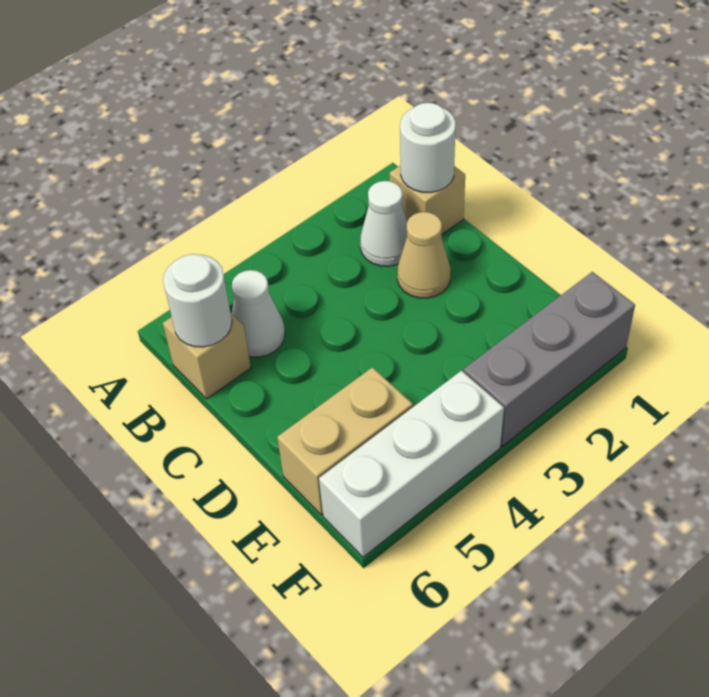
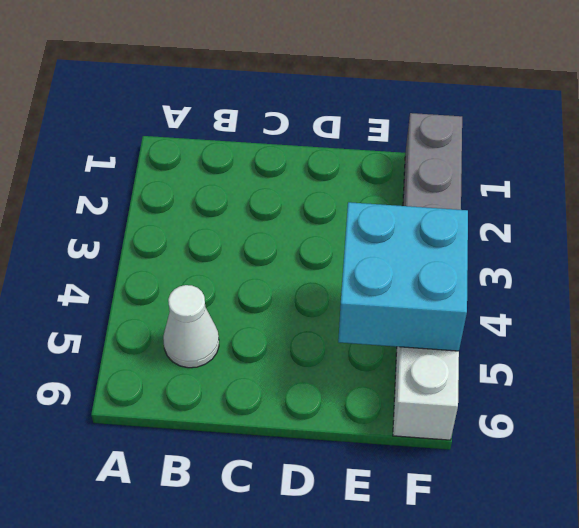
cyan brick E4:F5 level 2 -> none
none -> tan brick B1 level 1
none -> white cone B2 level 1

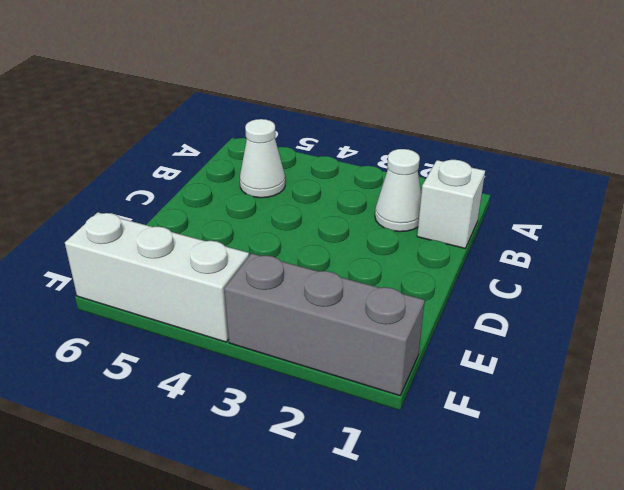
white brick B1 level 1 -> tan brick B1 level 1
none -> tan brick B6 level 1
none -> tan cone C2 level 1

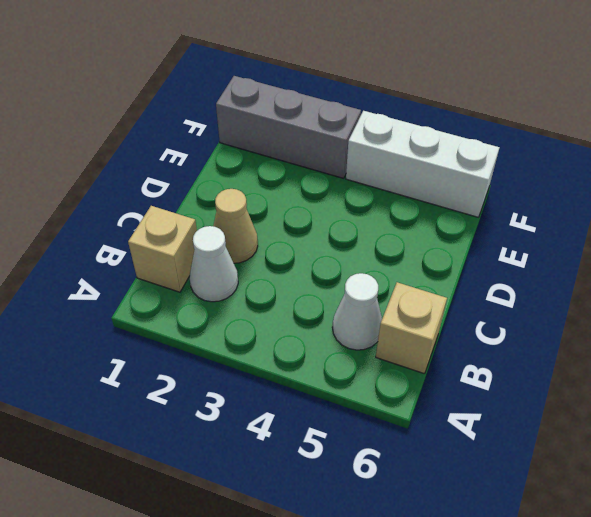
none -> tan brick E5:E6 level 1
none -> white round brick B1 level 2

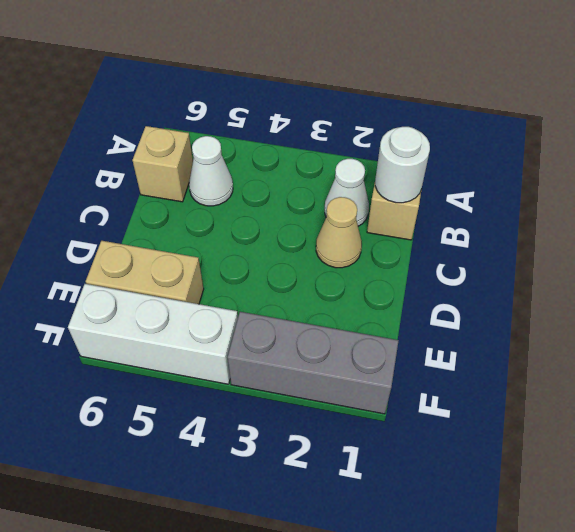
none -> white round brick B6 level 2

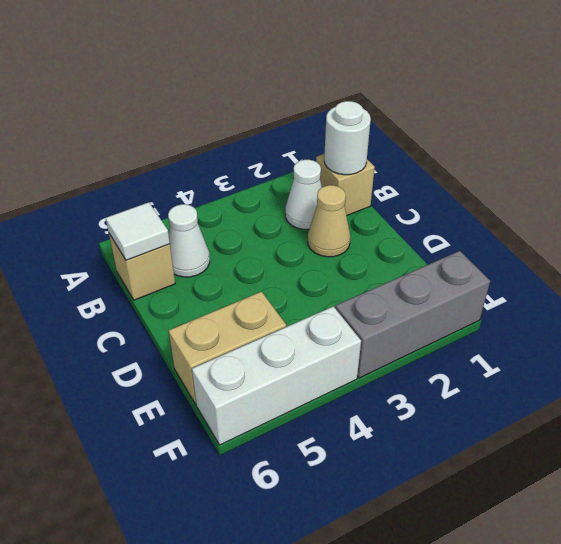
white tile B6 level 2 -> white round brick B6 level 2

